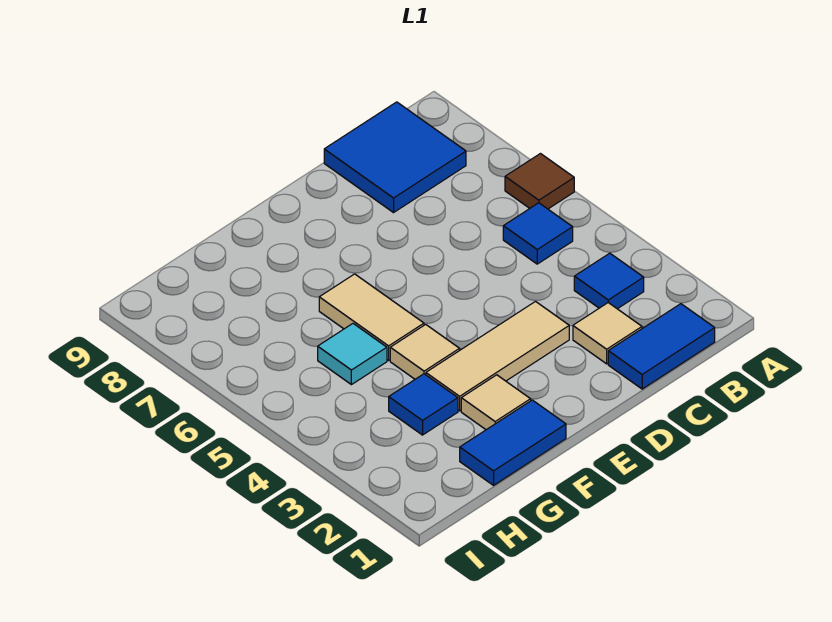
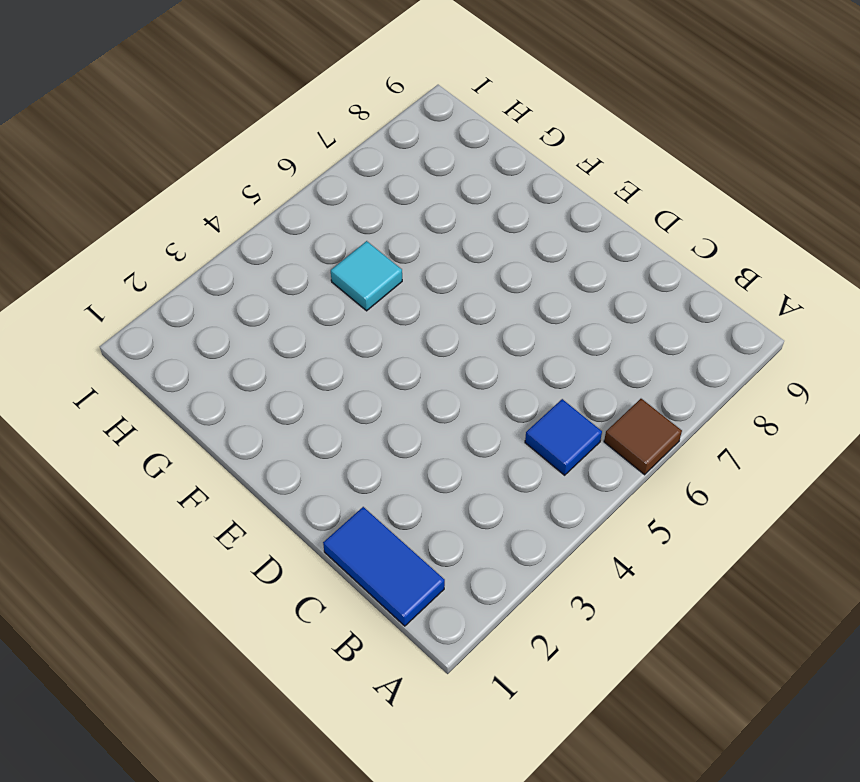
none -> blue tile B3 level 1
none -> blue tile B8:C9 level 1
none -> tan tile C2 level 1

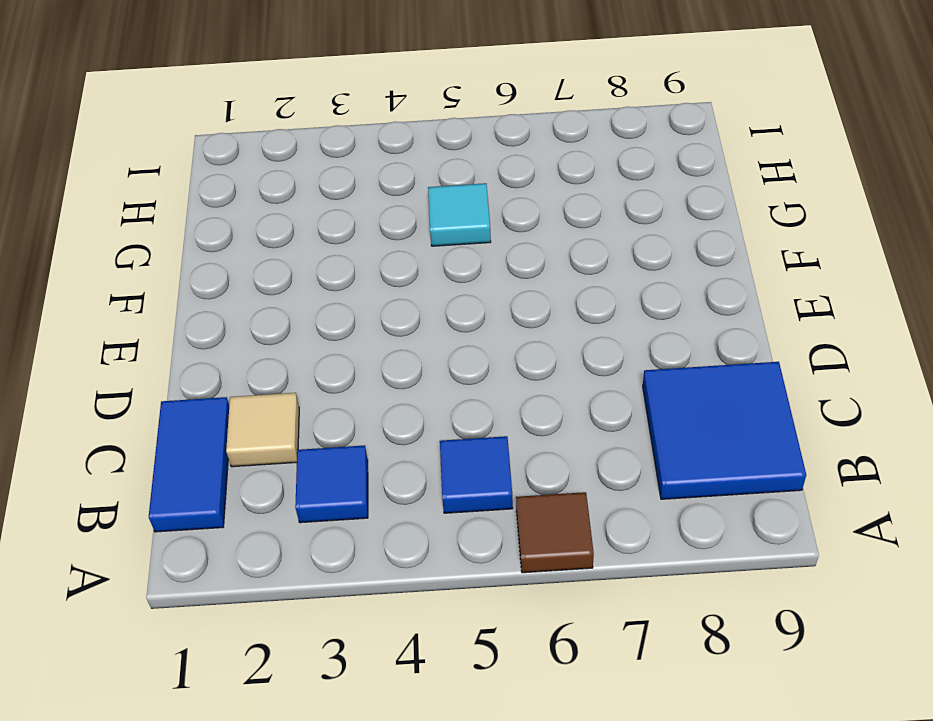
none -> tan tile D3:F3 level 1
none -> blue tile F1:G1 level 1
none -> tan tile F2 level 1

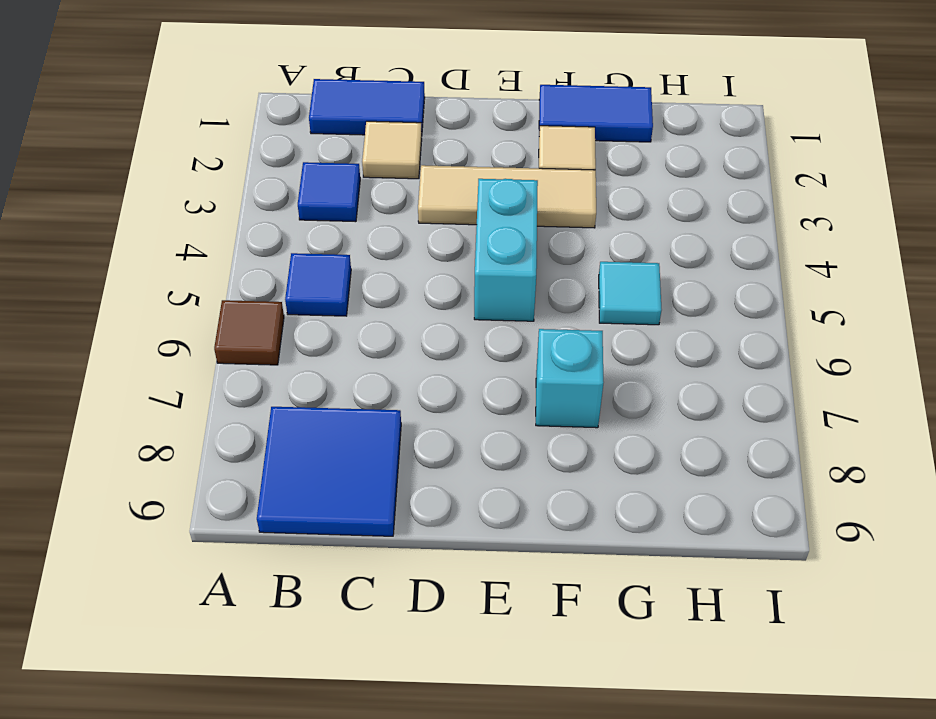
cyan brick E4:E5 level 1 -> none
cyan brick F7 level 1 -> none
none -> tan tile F4 level 1
none -> tan tile F5:F6 level 1
none -> blue tile G3 level 1

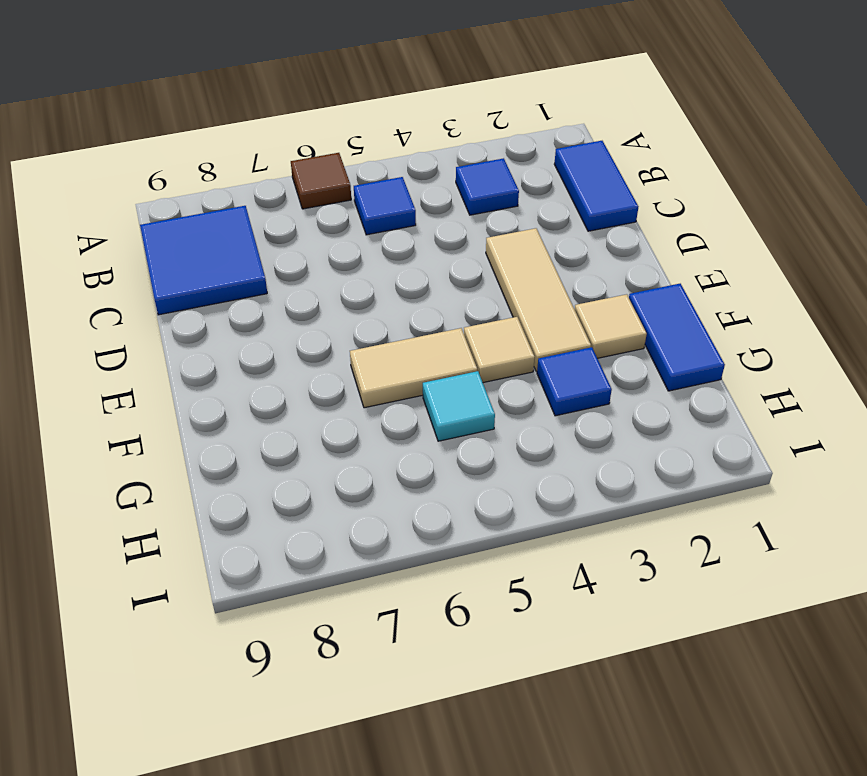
none -> tan tile C2 level 1

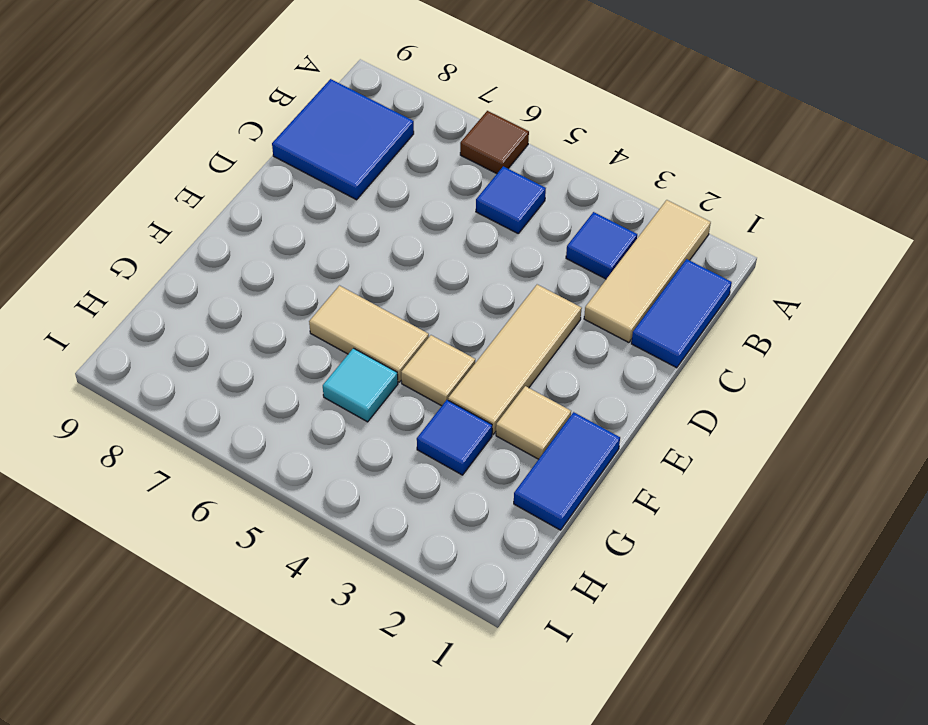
tan tile A2:C2 level 1 -> tan tile C2 level 1

